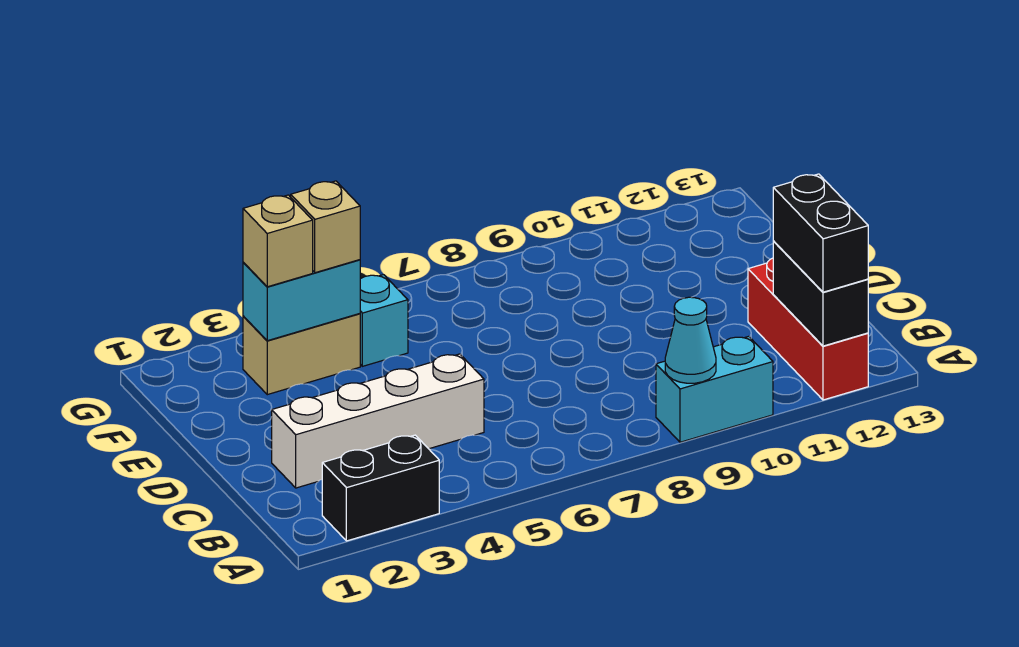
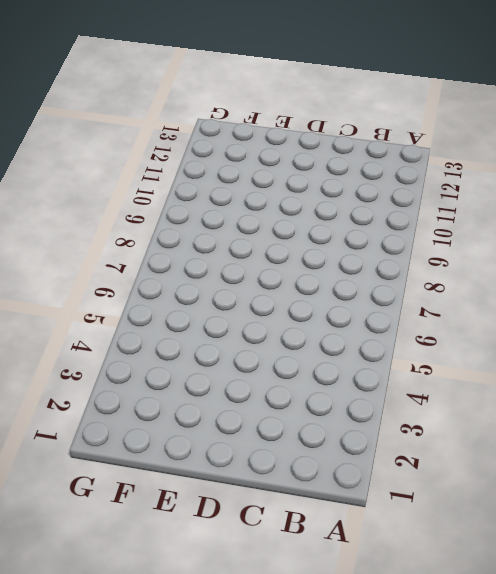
none -> black brick A2:A3 level 1
none -> cyan brick A9:A10 level 1
none -> red brick A12:C12 level 1

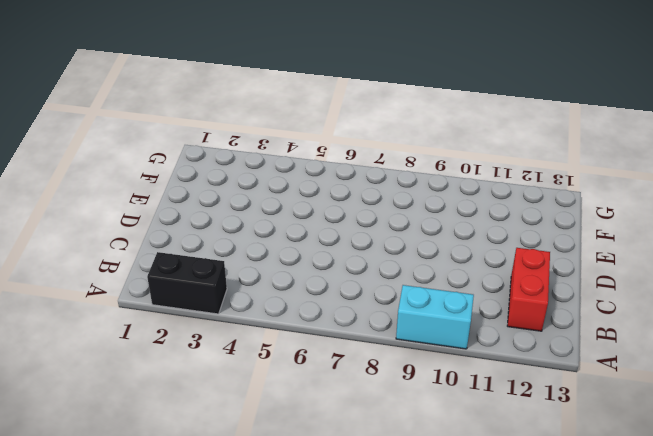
red brick B12:C12 level 1 -> red brick A12:C12 level 1
none -> white brick C2:C5 level 1
none -> tan brick F3:F4 level 1
none -> cyan brick F5 level 1

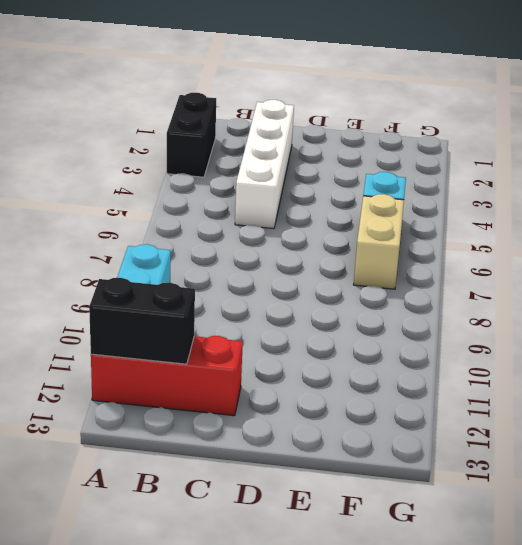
tan brick F6:F7 level 1 -> tan brick F3:F4 level 1
none -> cyan cone A9 level 2
none -> cyan brick F3:F4 level 2
none -> black brick A12:B12 level 3

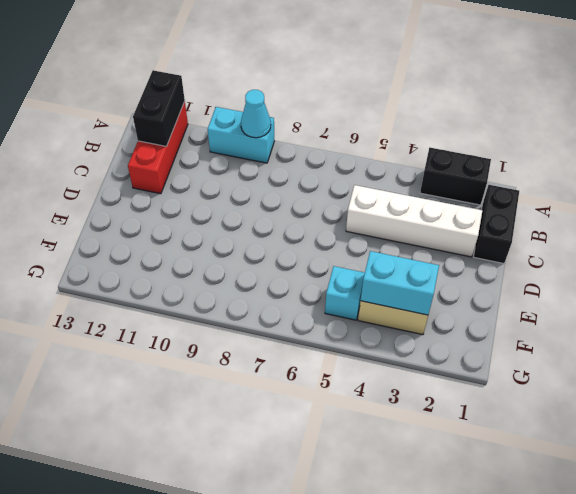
black brick B1:C1 level 1 -> black brick A12:B12 level 3
none -> tan brick F3 level 3
none -> tan brick F4 level 3

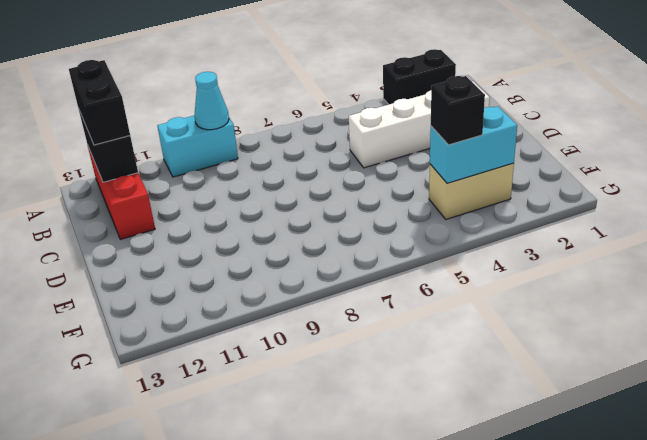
black brick F4 level 3 -> tan brick F4 level 3
none -> cyan brick F5 level 1
none -> tan brick F3 level 3

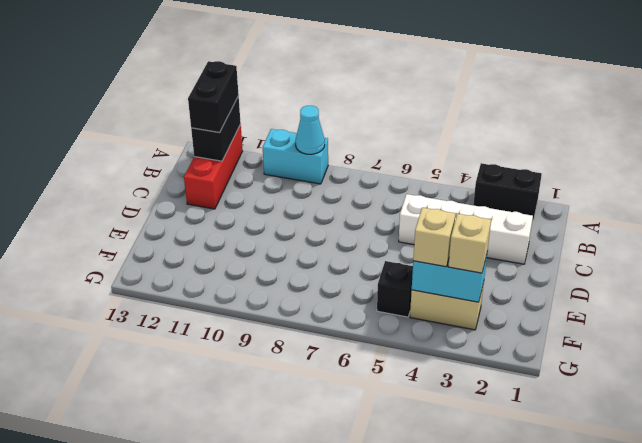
black brick F5 level 1 -> cyan brick F5 level 1

